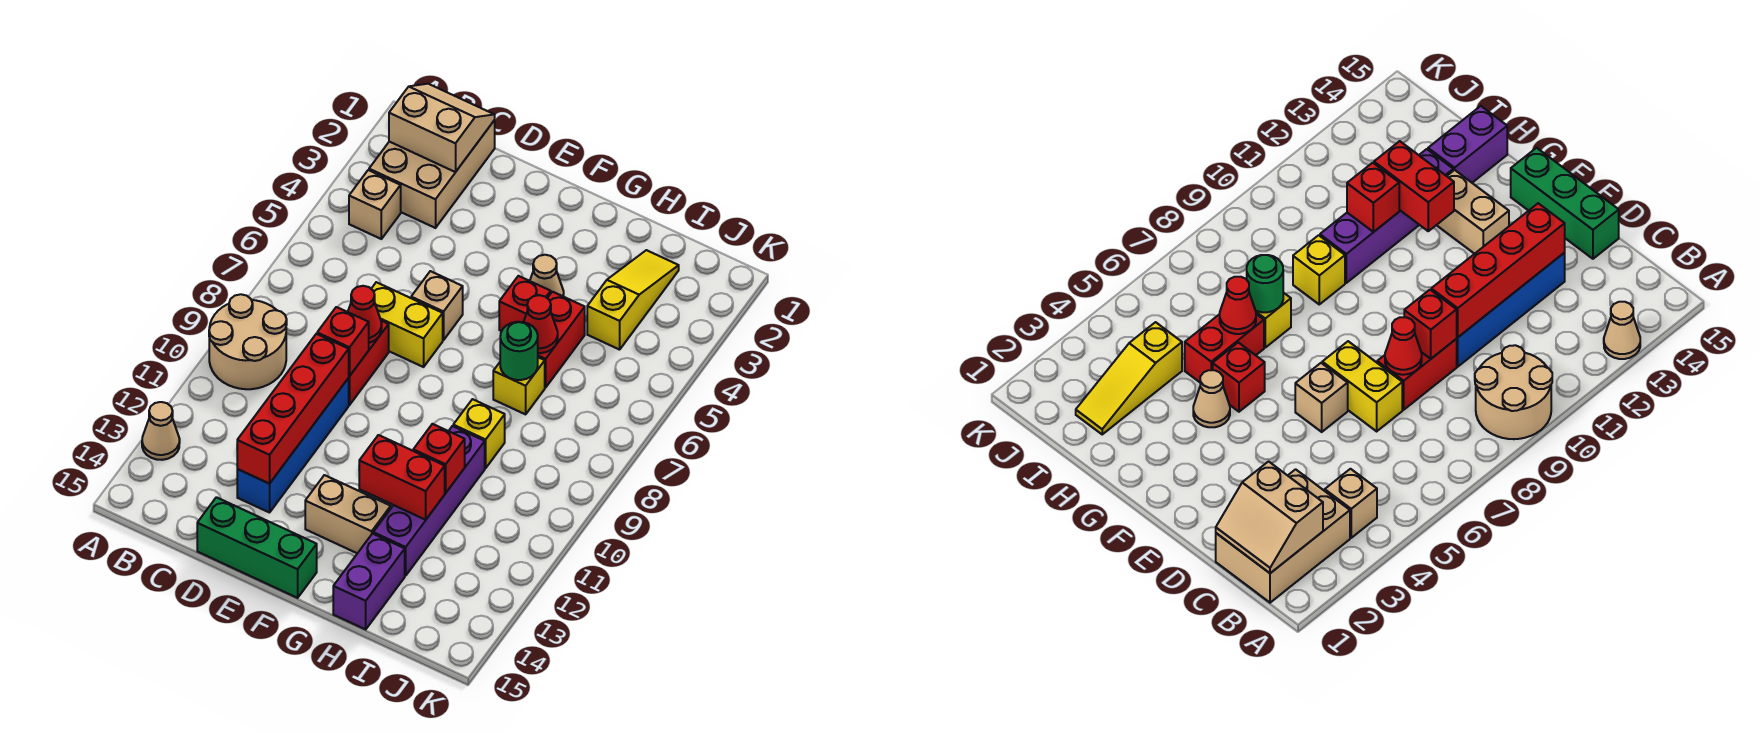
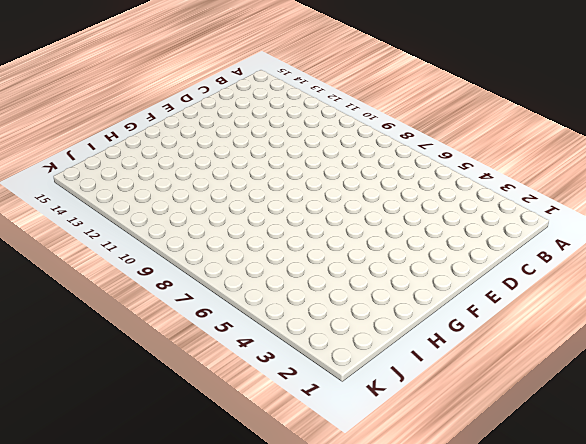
none -> tan round brick A9:B10 level 1
none -> tan cone A13 level 1
none -> tan brick B1:C3 level 1

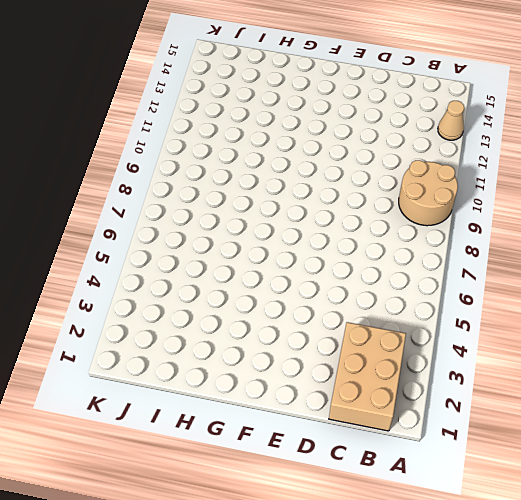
none -> tan brick B4 level 1
none -> yellow brick D7:E7 level 1
none -> red brick D8:D9 level 1

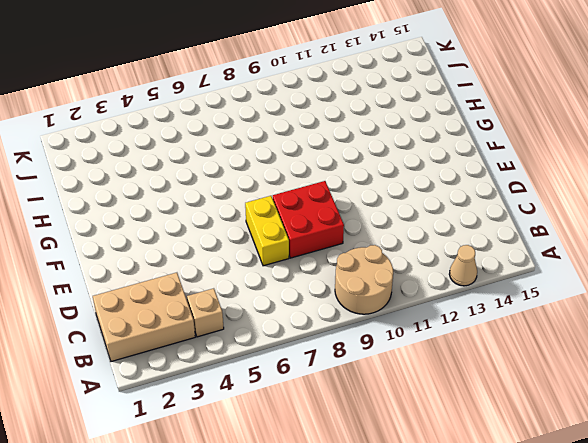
red brick D8:E9 level 1 -> red brick D8:D9 level 1
none -> blue brick D10:D13 level 1
none -> green brick D15:F15 level 1
none -> tan brick E6 level 1

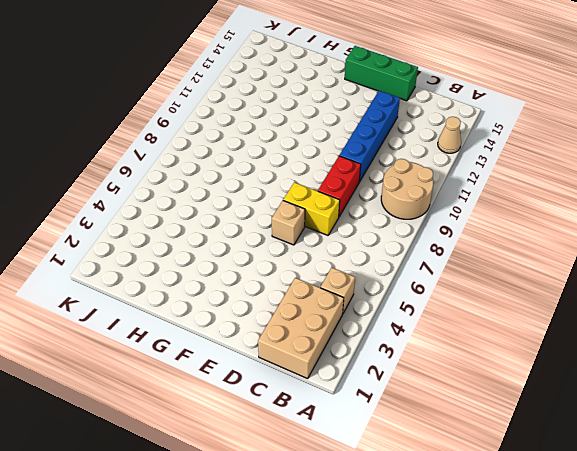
none -> tan brick F13:G13 level 1
none -> tan cone G4 level 1
none -> red brick G5 level 1

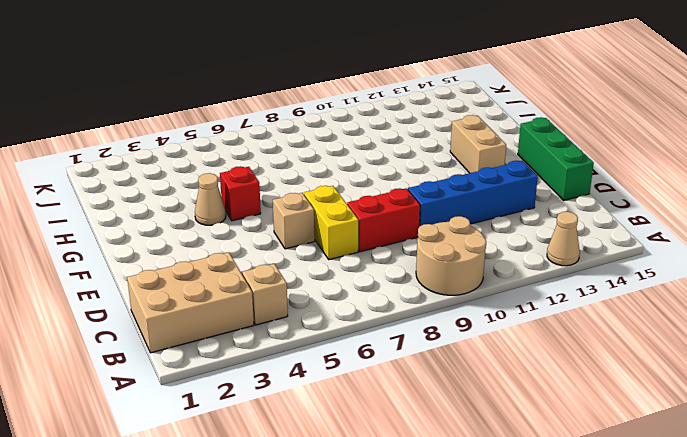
none -> red brick H5:H6 level 1
none -> yellow brick H7 level 1
none -> yellow brick H9 level 1

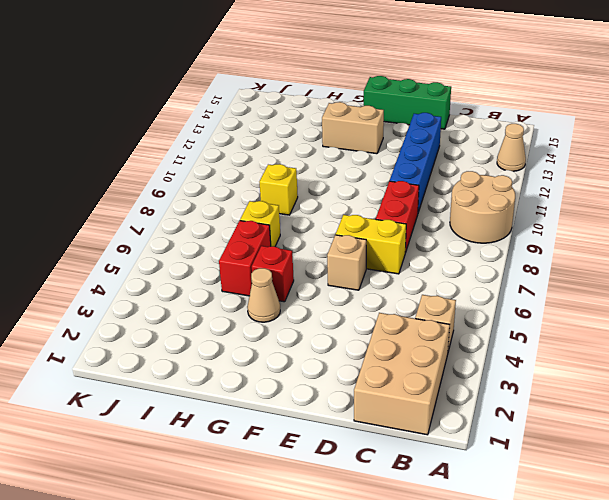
none -> purple brick H10:H13 level 1
none -> purple brick H14:H15 level 1
none -> yellow slope I2:I4 level 1 top 4

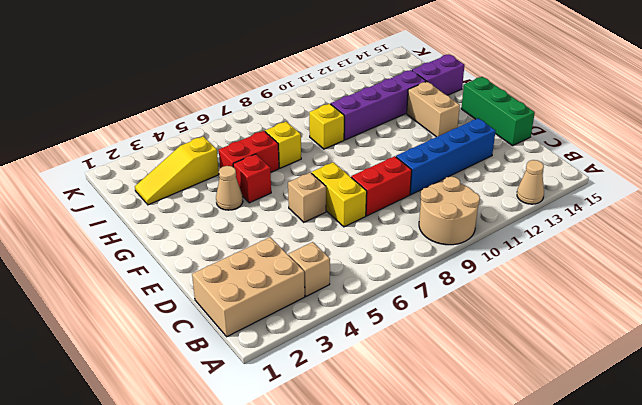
none -> tan slope B1:C2 level 2 top 2
none -> red cone D8 level 2
none -> red brick D9 level 2

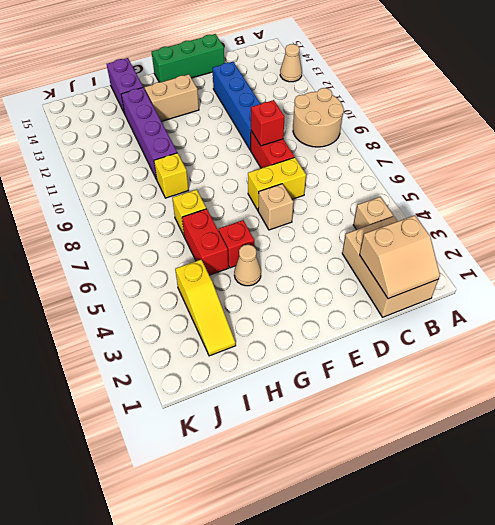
none -> red cone D8 level 2
none -> red brick D10:D13 level 2
none -> red brick G12:H12 level 2

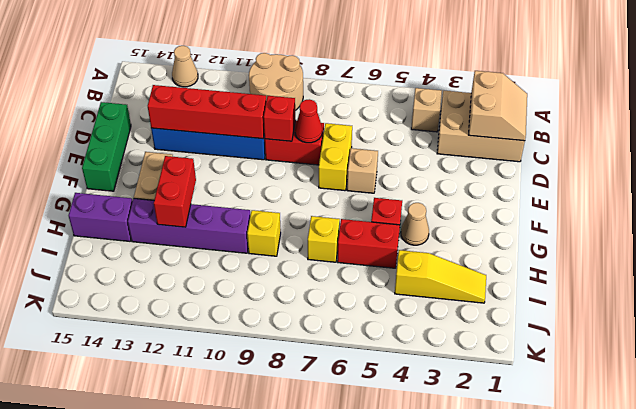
none -> red cone H6 level 2
none -> green round brick H7 level 2
none -> red brick H11 level 2

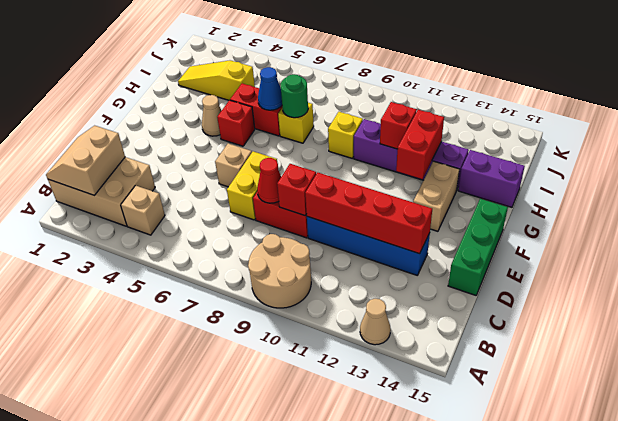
blue cone H6 level 2 -> red cone H6 level 2

